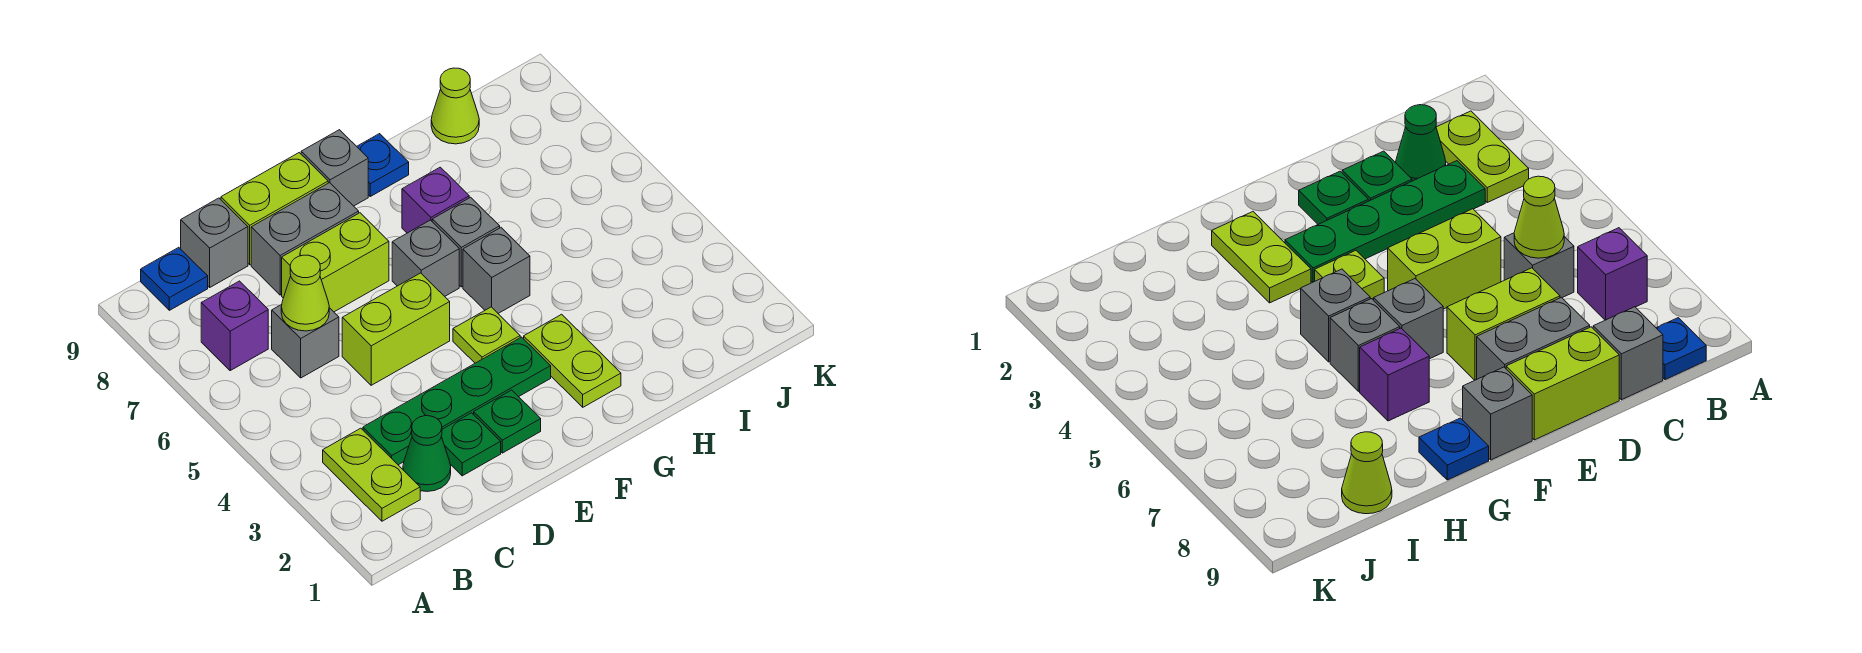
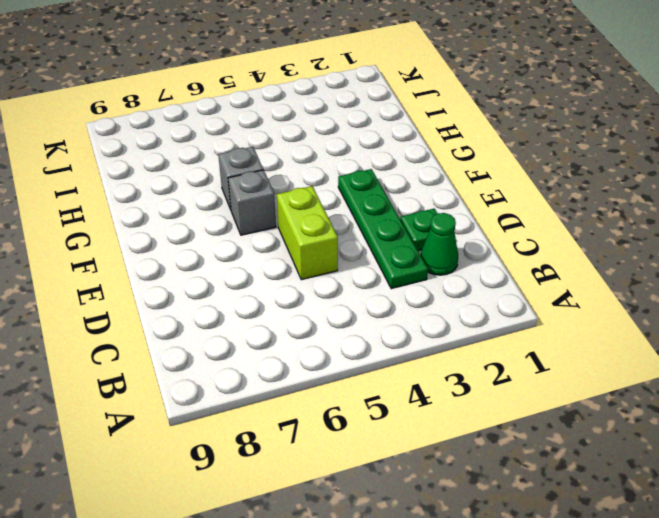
none -> lime plate B2:B3 level 1
none -> purple brick B7 level 1
none -> blue plate B9 level 1

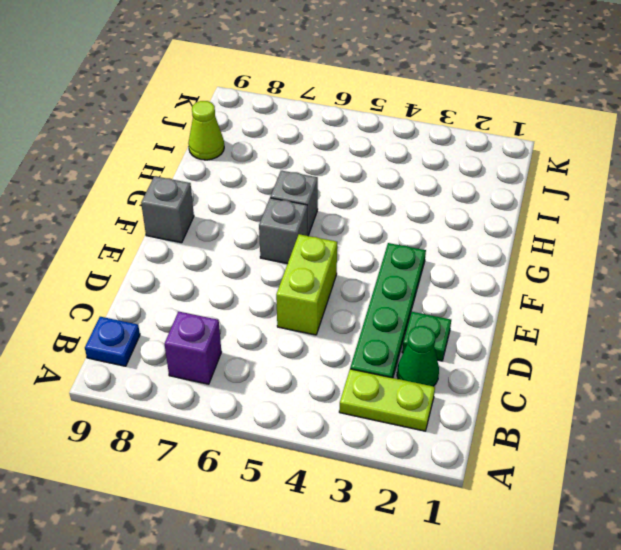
none -> grey brick C6 level 1
none -> grey brick C9 level 1
none -> lime brick D7:E7 level 1

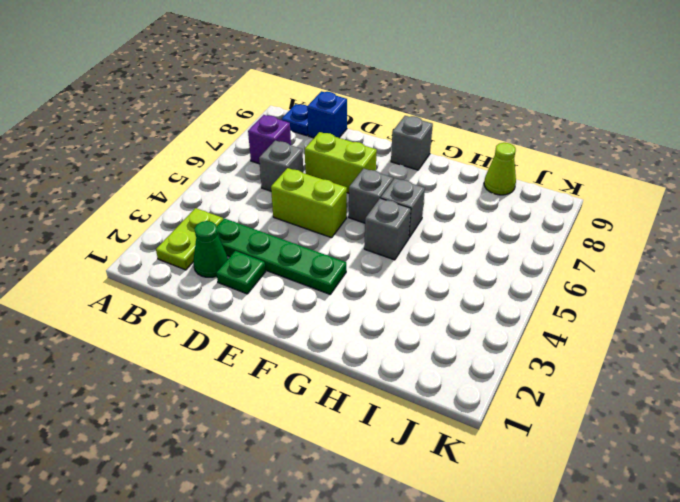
blue brick C9 level 1 -> grey brick C9 level 1
none -> grey brick D8:E8 level 1
none -> lime brick D9:E9 level 1
none -> green plate E2 level 1

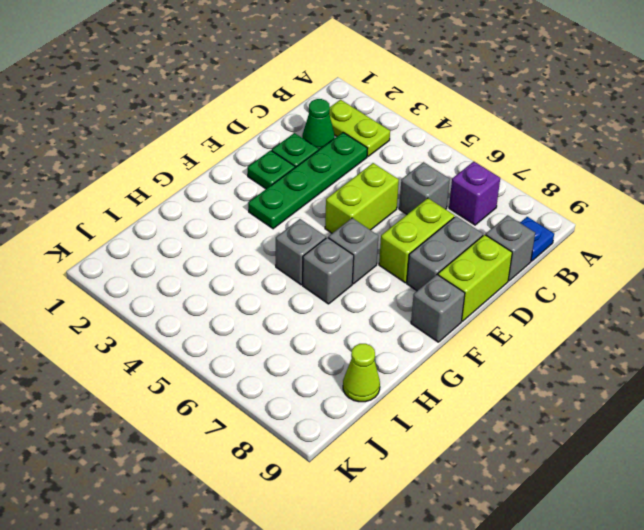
none -> lime plate F4 level 1
none -> lime plate G2:G3 level 1
none -> purple brick G7 level 1

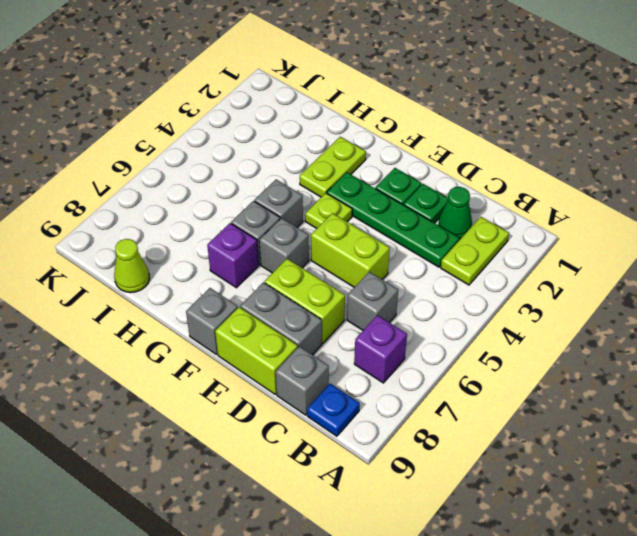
none -> blue plate G9 level 1
none -> lime cone C6 level 2

